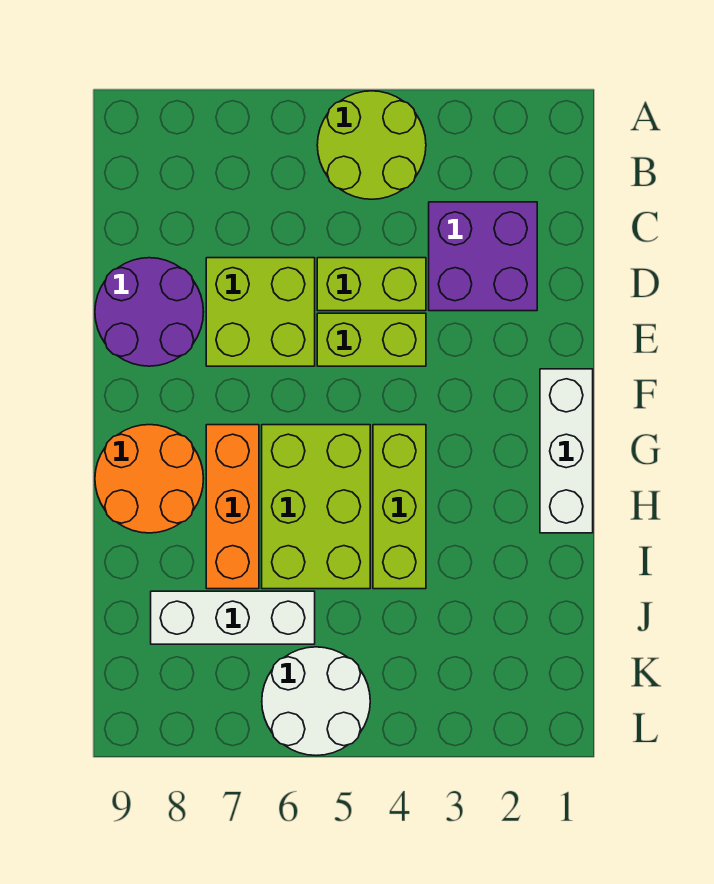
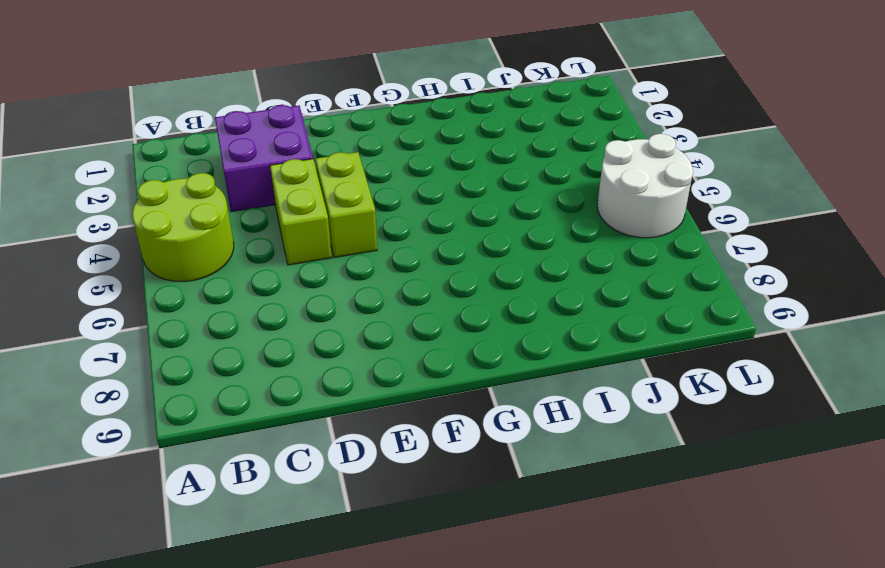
none -> lime brick D6:E7 level 1
none -> purple round brick D8:E9 level 1
none -> white brick F1:H1 level 1

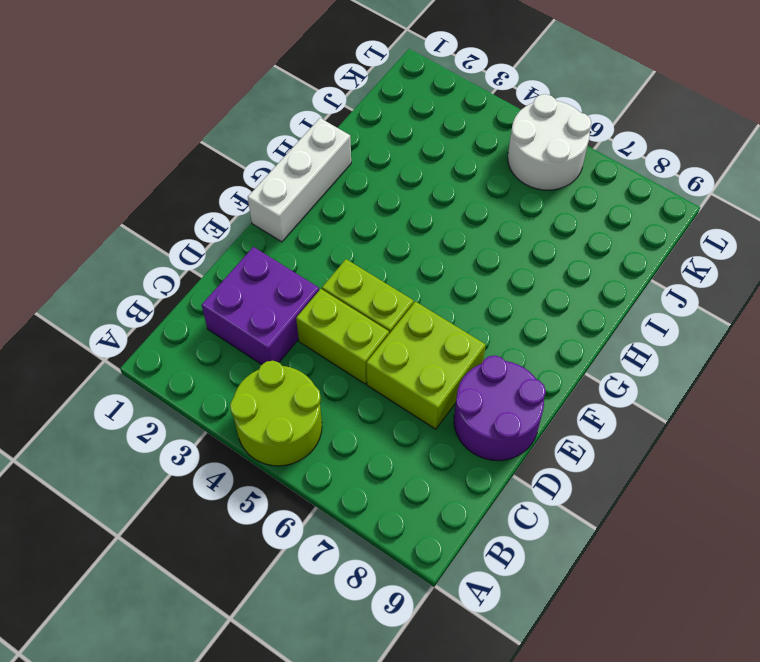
none -> lime brick G4:I4 level 1
none -> lime brick G5:I6 level 1
none -> orange brick G7:I7 level 1

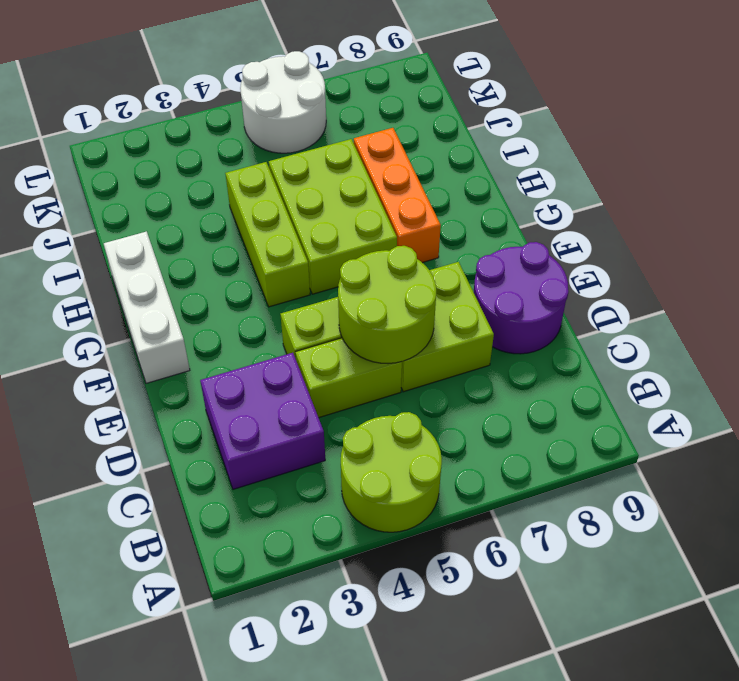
lime round brick D5:E6 level 2 -> none
none -> orange round brick G8:H9 level 1
none -> white brick J6:J8 level 1

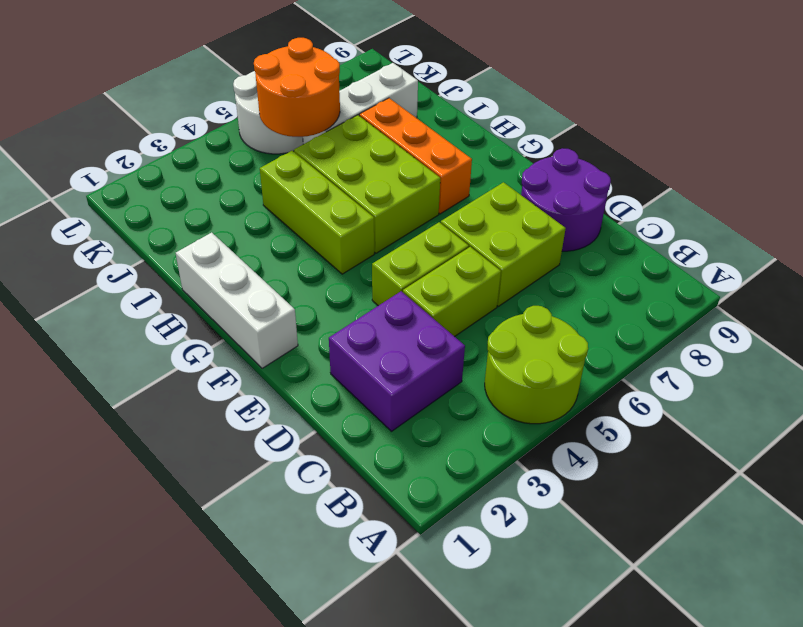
orange round brick J5:K6 level 2 -> orange round brick G8:H9 level 1

